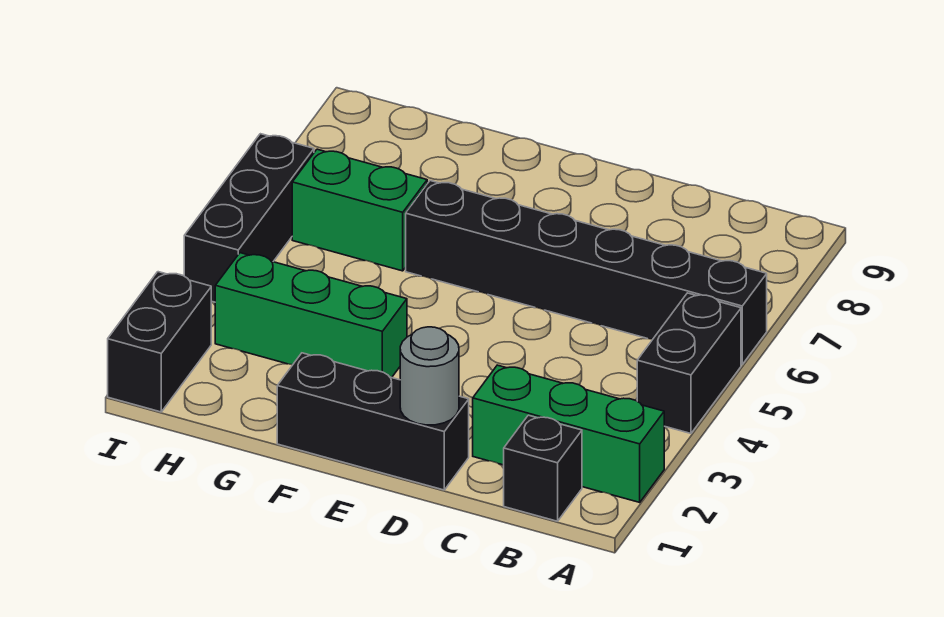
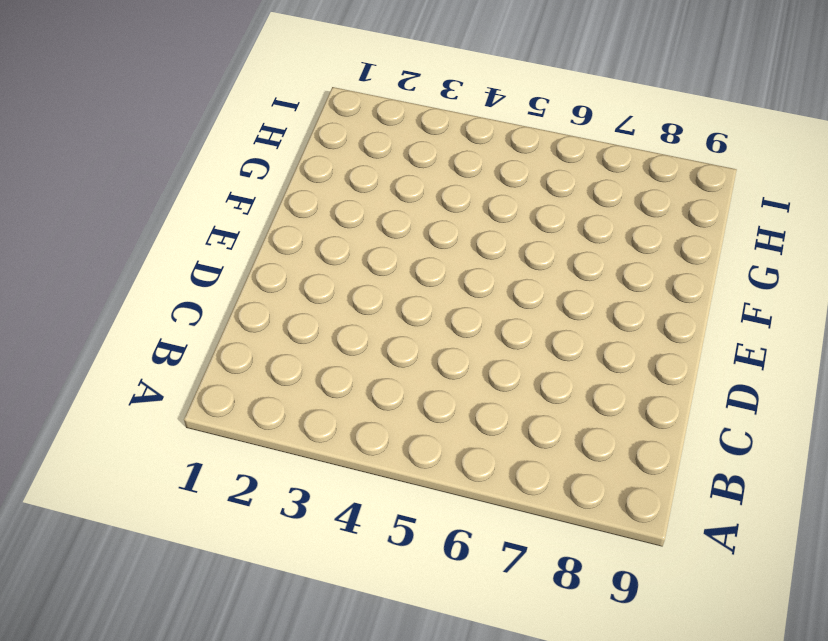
none -> green brick A2:C2 level 1
none -> black brick A4:A5 level 1

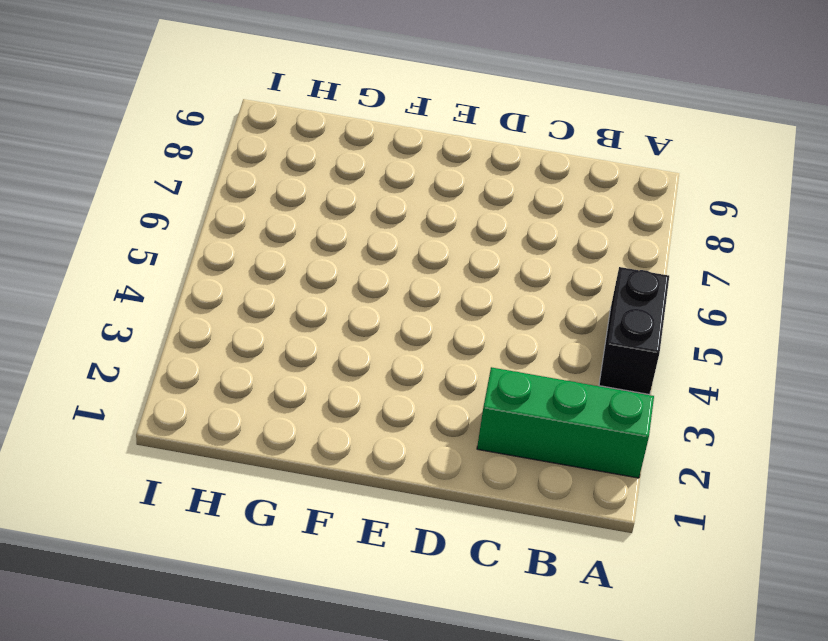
none -> black brick A6:F6 level 1
none -> black brick B1 level 1

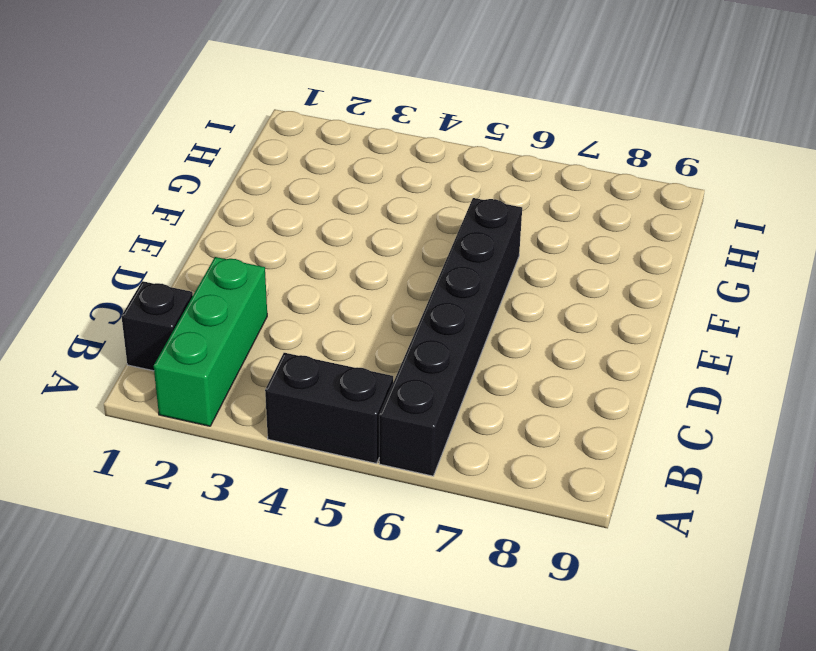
none -> black brick D1:F1 level 1
none -> green brick F3:H3 level 1

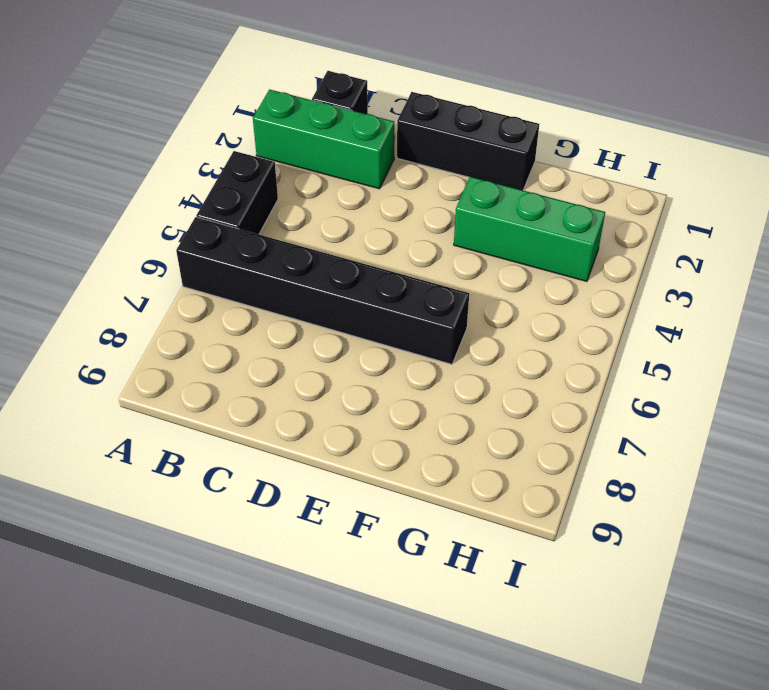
none -> green brick G6:H6 level 1
none -> black brick I1:I2 level 1

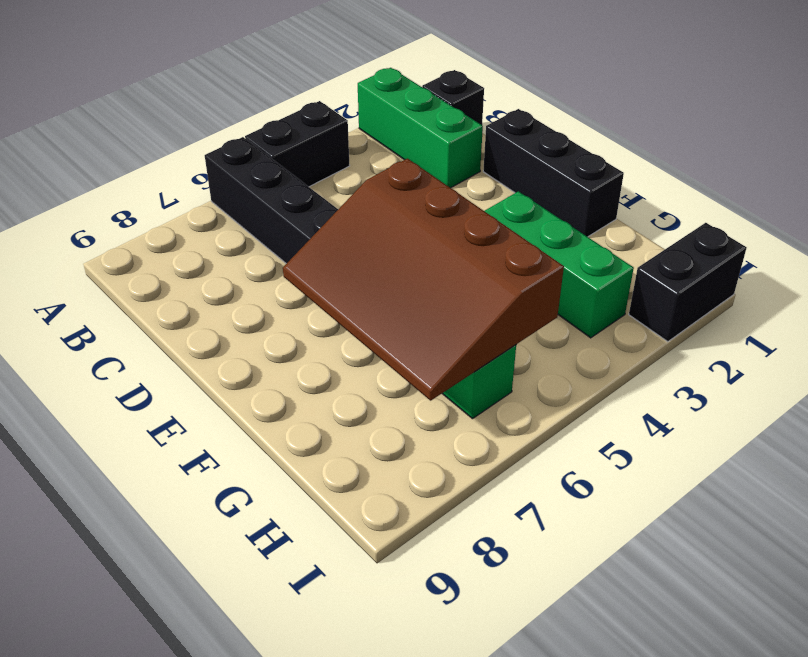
brown slope E5:H7 level 2 top 5 -> none
none -> black brick I4:I6 level 1
none -> grey round brick D1 level 2

